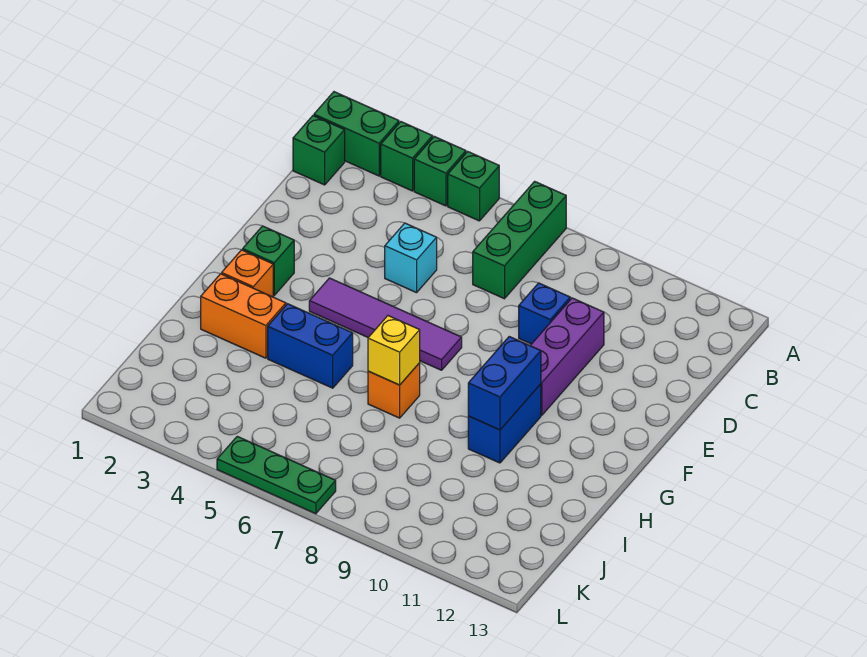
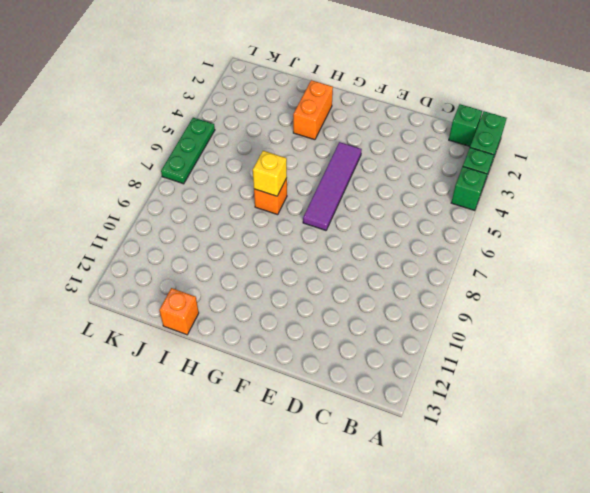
orange brick I13 level 1 -> orange brick G2 level 1
none -> green brick A5 level 1
none -> green brick A7:C7 level 1
none -> cyan brick D5 level 1

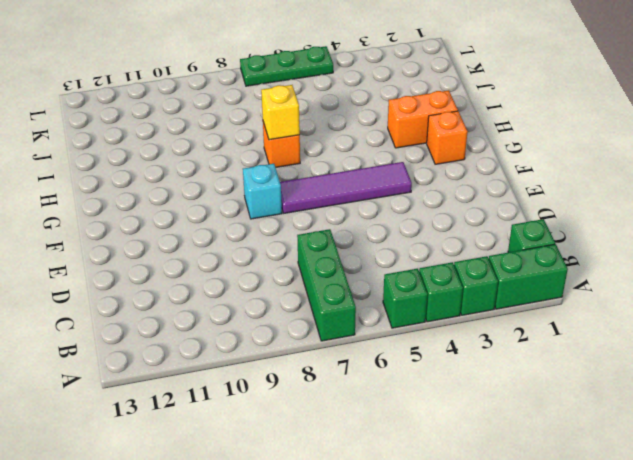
cyan brick F8 level 1 -> cyan brick D5 level 1
none -> blue brick D9 level 1
none -> purple brick D10:F10 level 1
none -> green brick F2 level 1

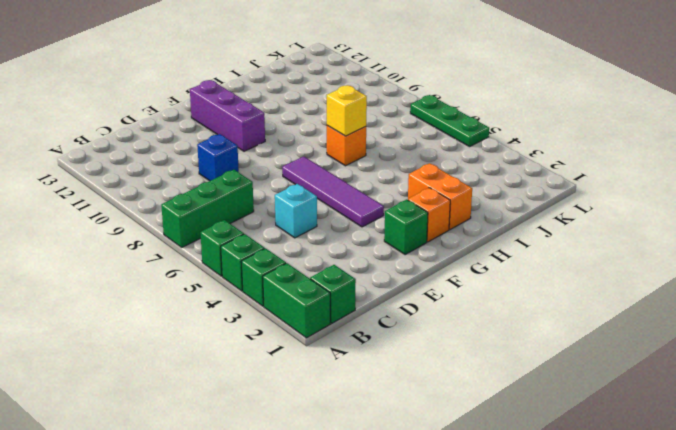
purple brick F10:F12 level 1 -> purple brick D10:F10 level 1
none -> blue brick G10:H10 level 1
none -> blue brick H4:H5 level 1
none -> blue brick G10:H10 level 2

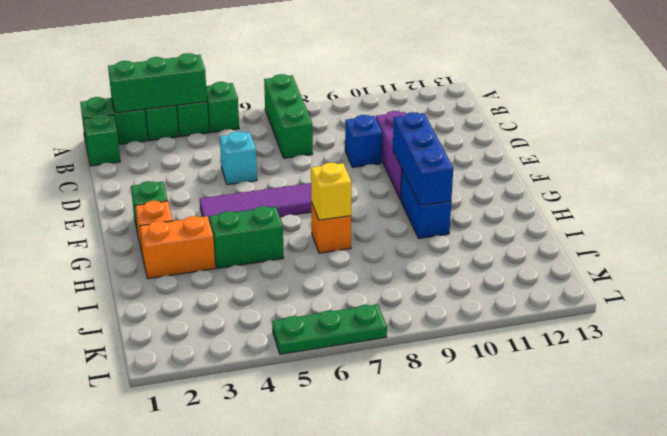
green brick A2:A4 level 2 -> none
blue brick F10:H10 level 2 -> blue brick G10:H10 level 2
green brick H4:H5 level 1 -> blue brick H4:H5 level 1

